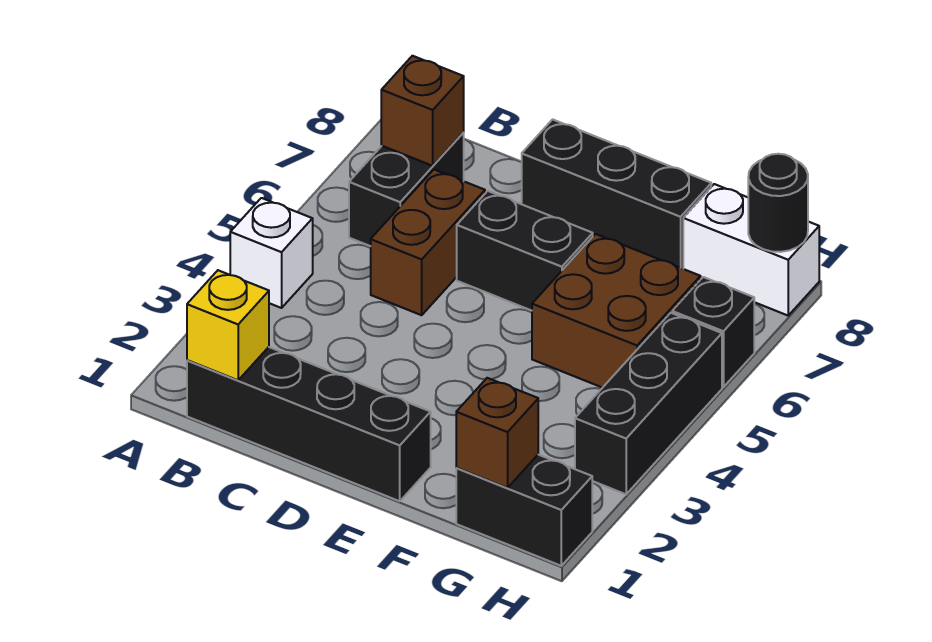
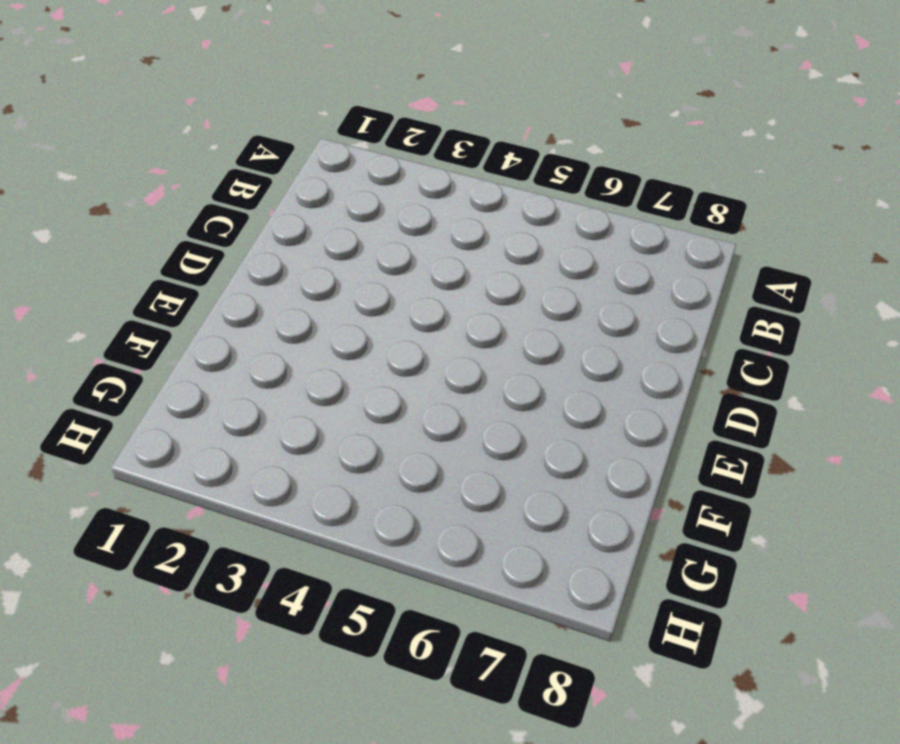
none -> white brick A4 level 1
none -> black brick B1:E1 level 1
none -> black brick B6:B7 level 1

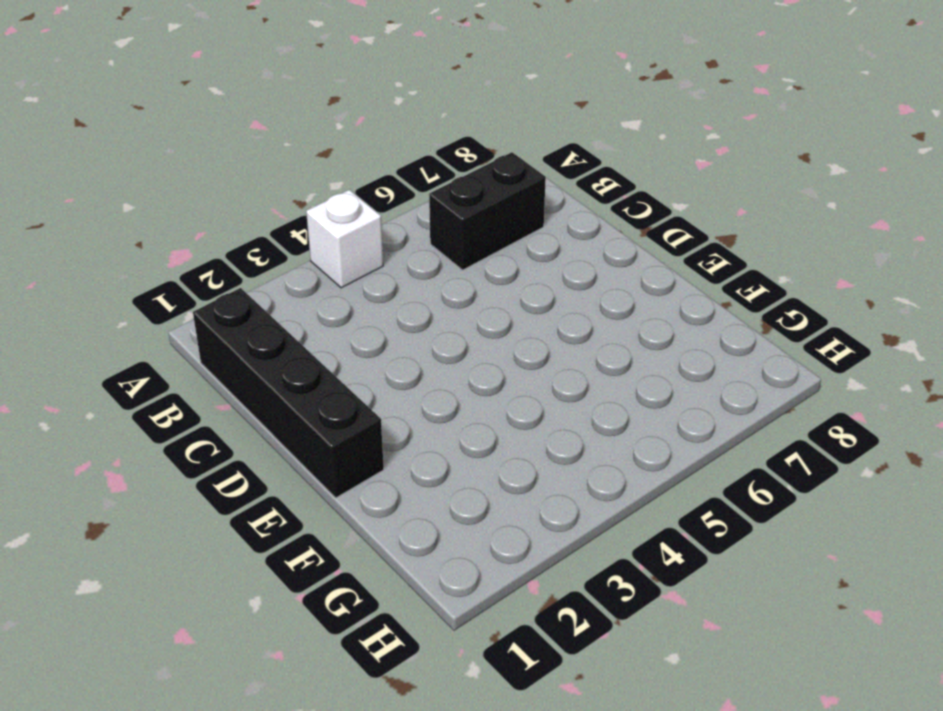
none -> brown brick C5:C6 level 1
none -> black brick D6:E6 level 1
none -> black brick D8:F8 level 1

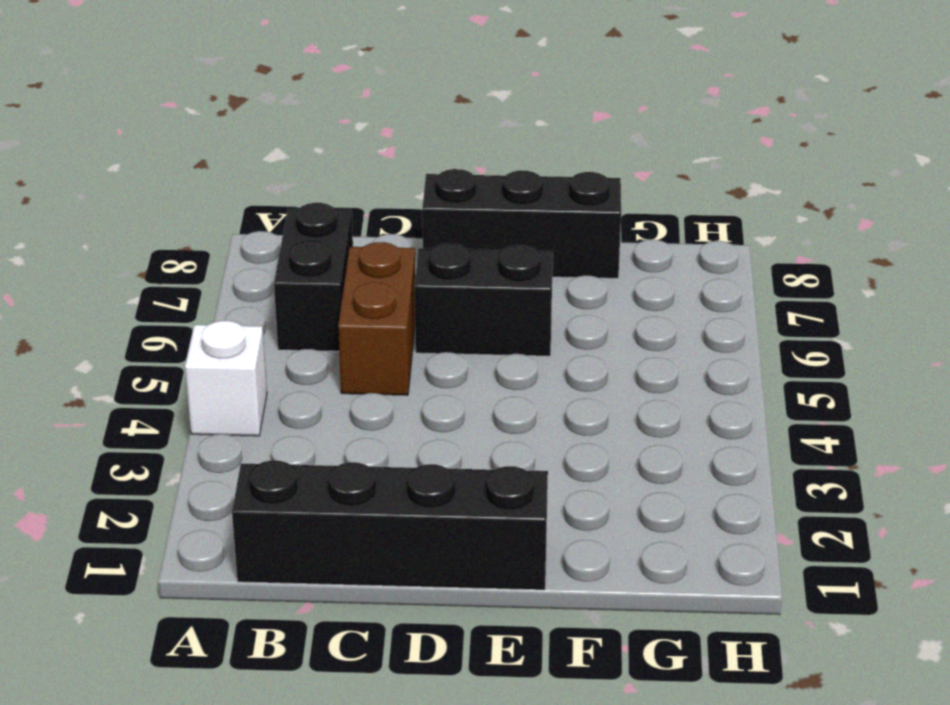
none -> brown brick F5:G6 level 1
none -> black brick G1:H1 level 1
none -> white brick G8:H8 level 1

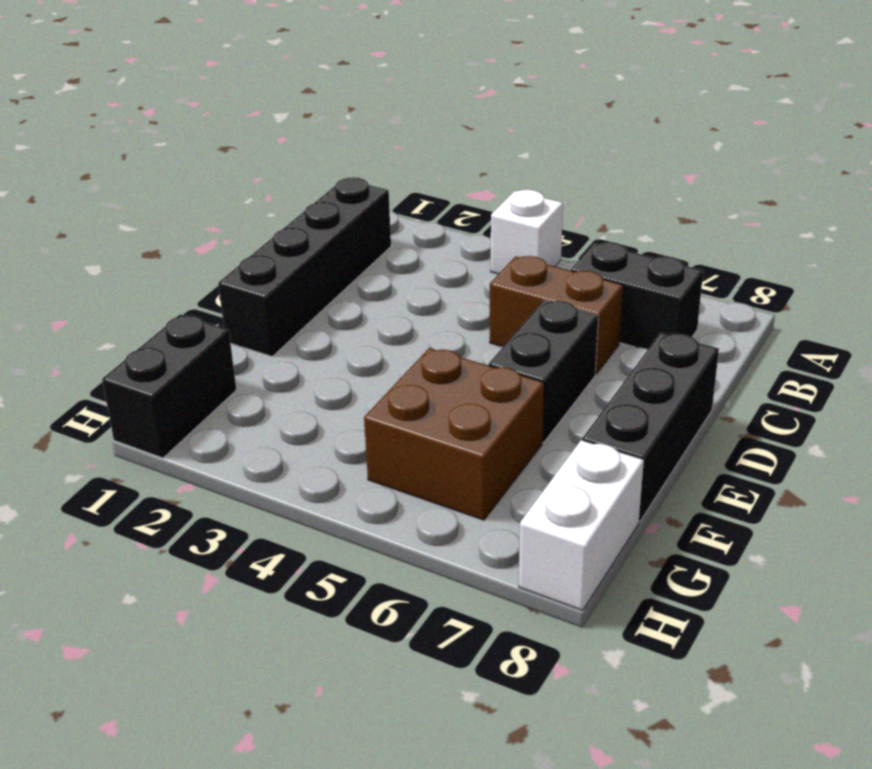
none -> black brick H3:H5 level 1
none -> black brick H6 level 1
none -> yellow brick B1 level 2

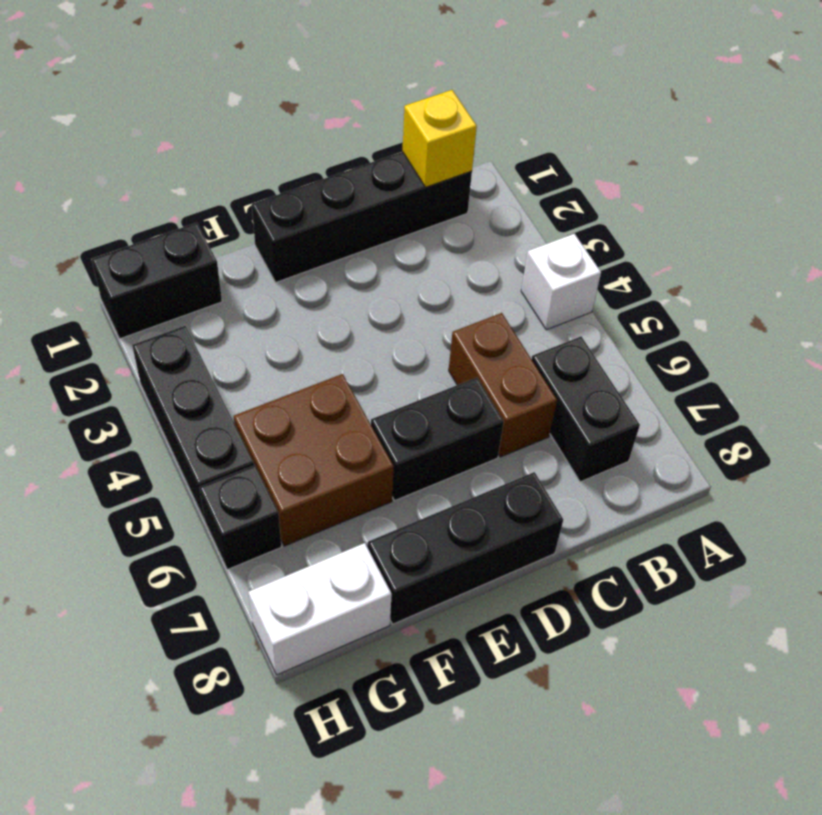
none -> brown brick B7 level 2
none -> brown brick G1 level 2
none -> black round brick H8 level 2

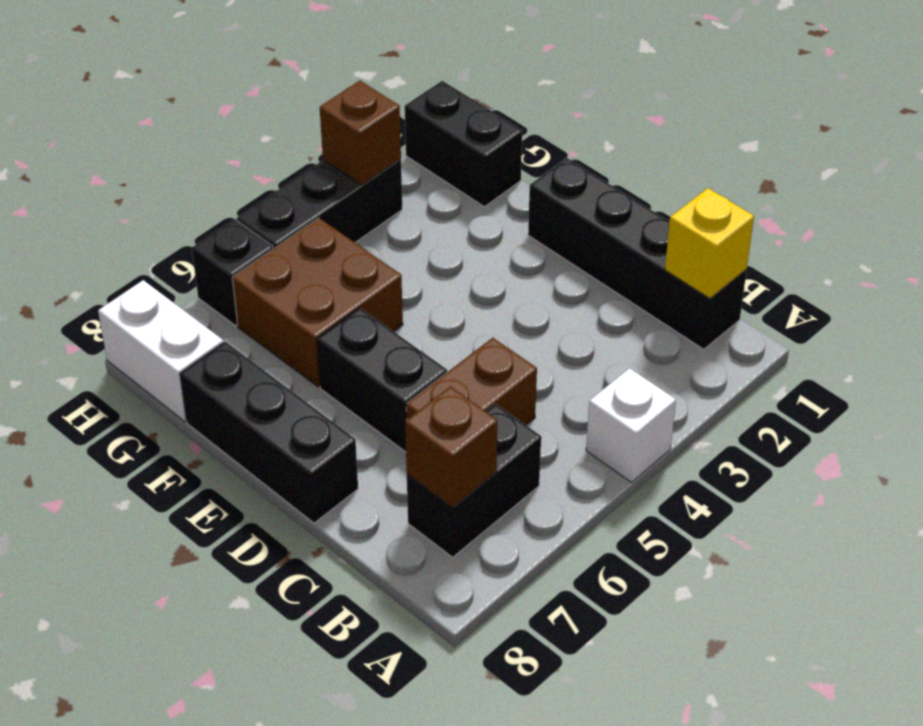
brown brick H3 level 2 -> brown brick G1 level 2
none -> black round brick H8 level 2

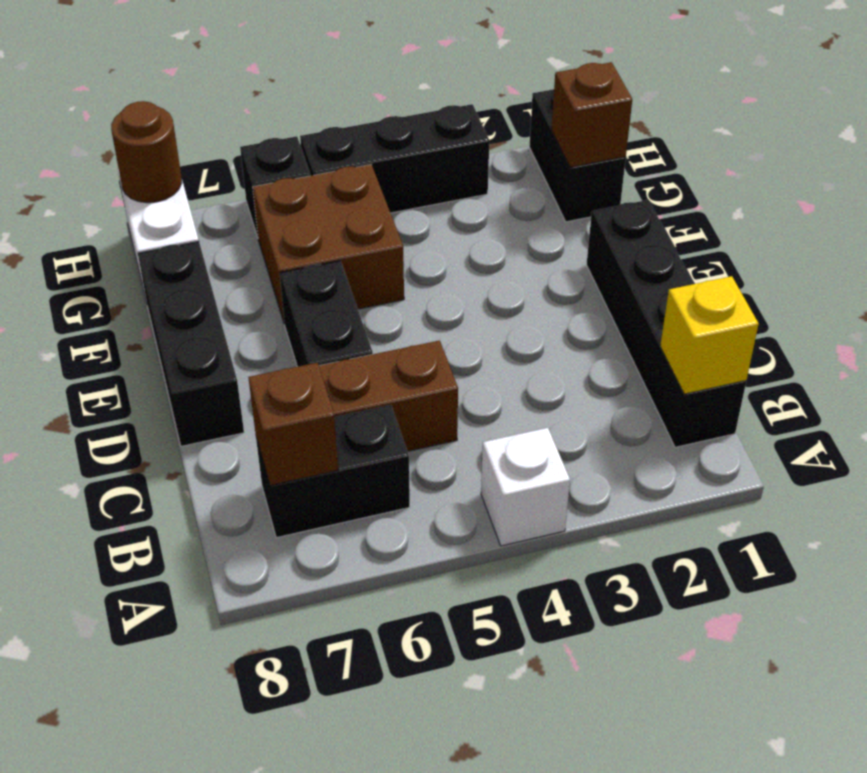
brown round brick H8 level 2 -> black round brick H8 level 2

